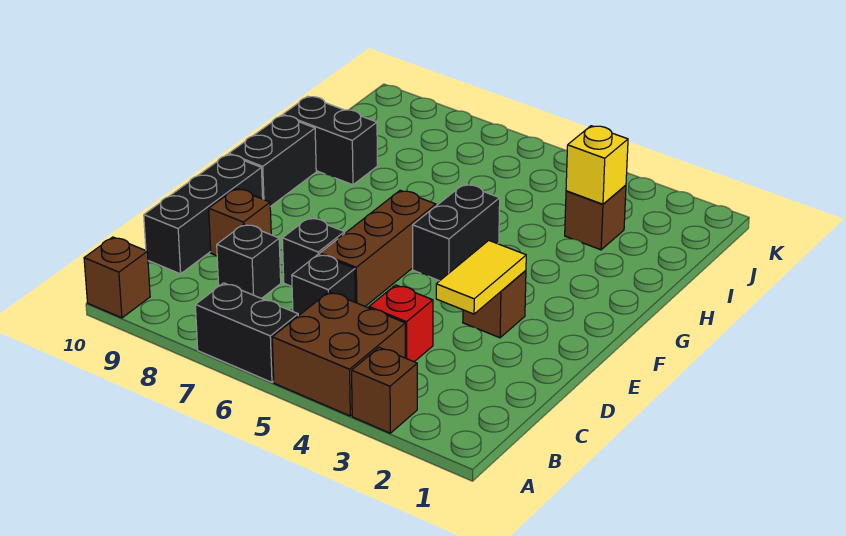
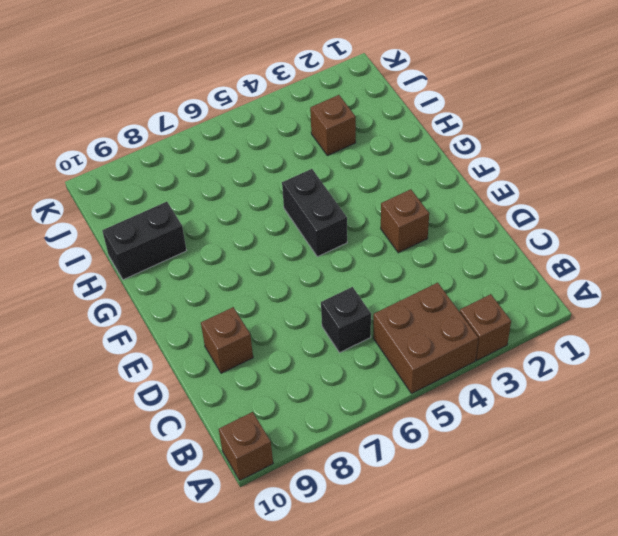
none -> black brick A6:A7 level 1
none -> red brick C4 level 1
none -> black brick C8 level 1

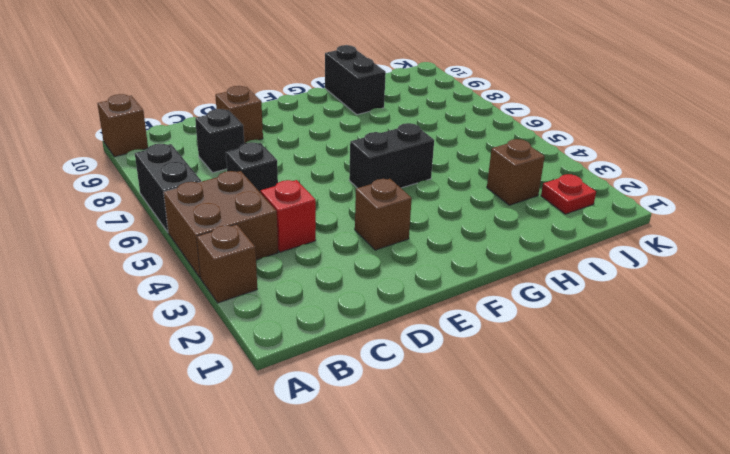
red plate J2 level 1 -> none
none -> black brick C10:E10 level 1
none -> brown brick D6:F6 level 1
none -> black brick D7 level 1

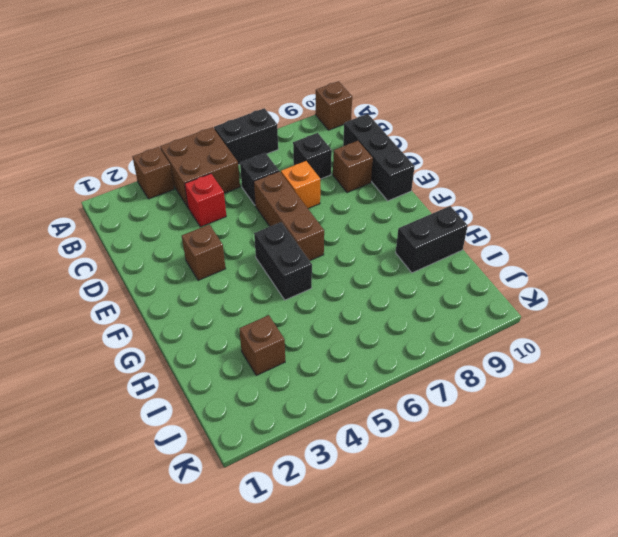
orange brick D7 level 1 -> black brick D7 level 1
none -> black brick F10:G10 level 1
none -> yellow tile D3:E3 level 2
none -> yellow brick I3 level 2

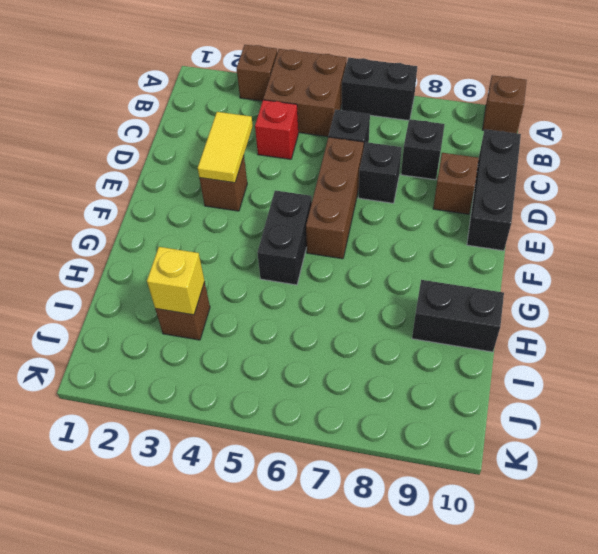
none -> black brick F10:G10 level 1

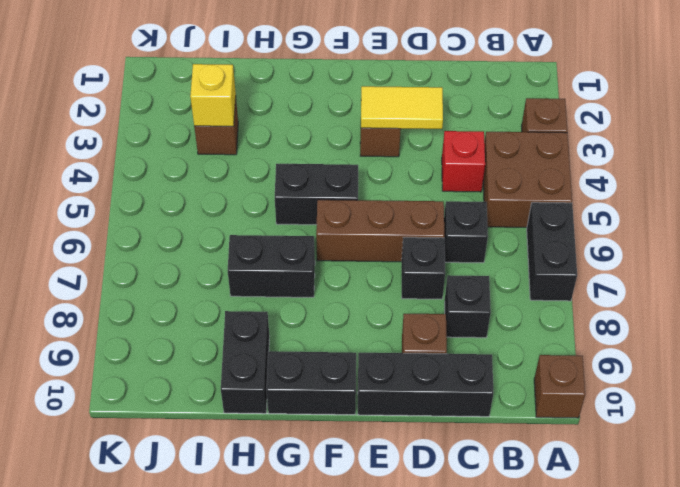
black brick G7:H7 level 1 -> none

